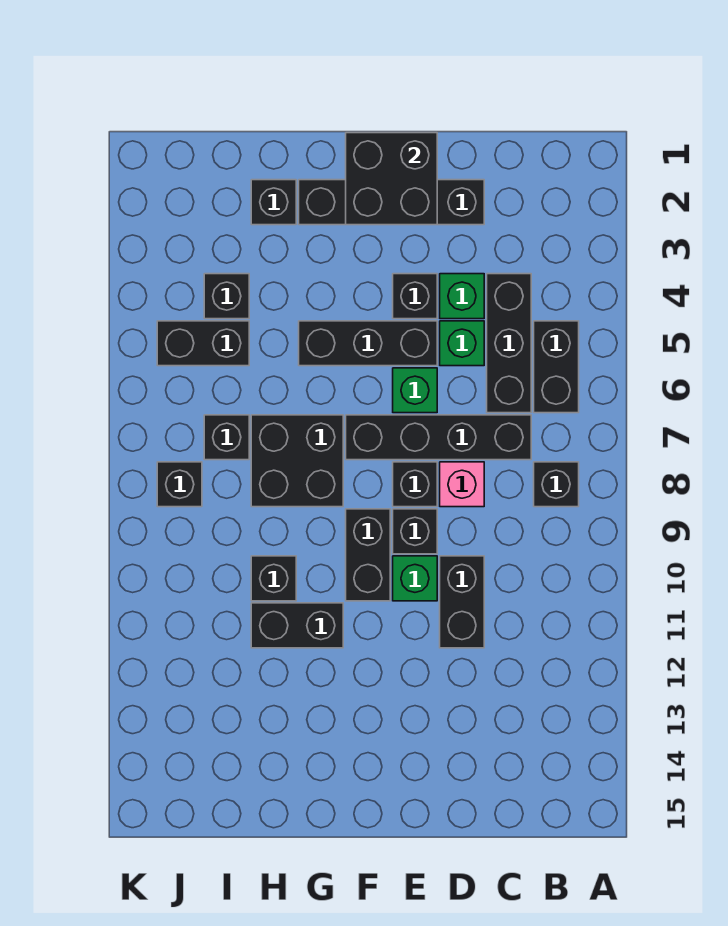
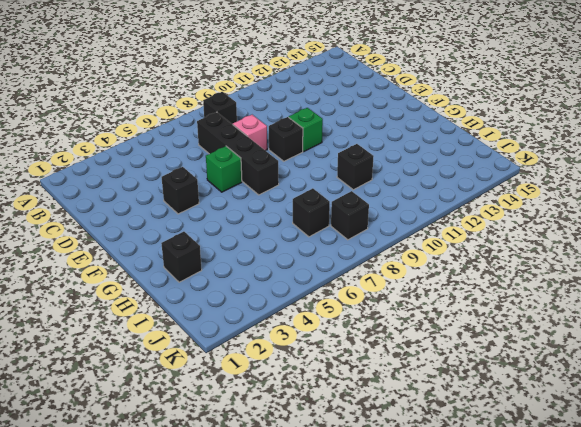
none -> black brick B5:B6 level 1
none -> black brick C4:C6 level 1
none -> black brick D2:G2 level 1

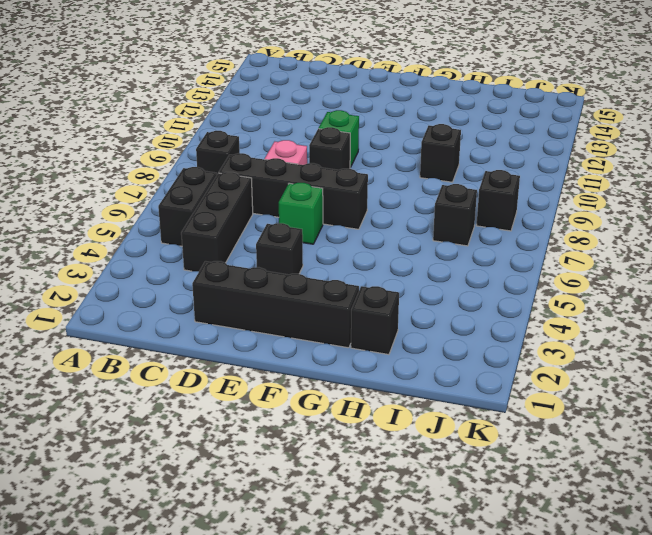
none -> green brick D4 level 1
none -> green brick D5 level 1
none -> black brick D10:D11 level 1

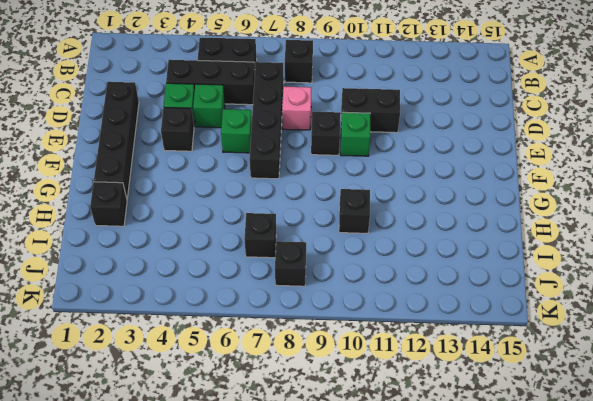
none -> black brick E5:G5 level 1
none -> black brick E8 level 1
none -> black brick F9:F10 level 1

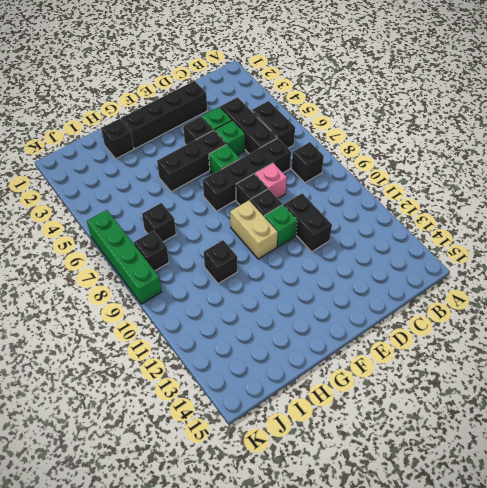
tan brick F9:F10 level 1 -> black brick F9:F10 level 1
green brick K6:K9 level 1 -> none
none -> black brick G7:H8 level 1
none -> black brick G11:H11 level 1
none -> black brick I4 level 1

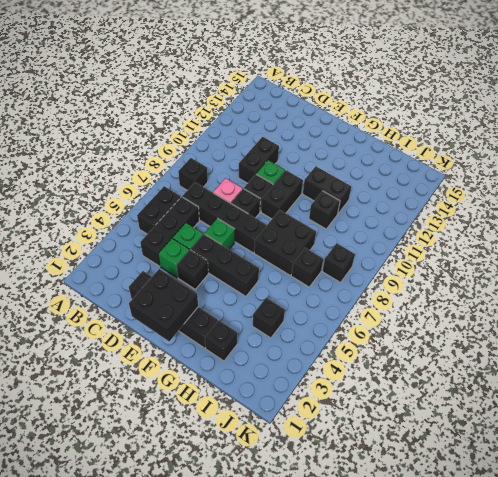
none -> black brick I5:J5 level 1

